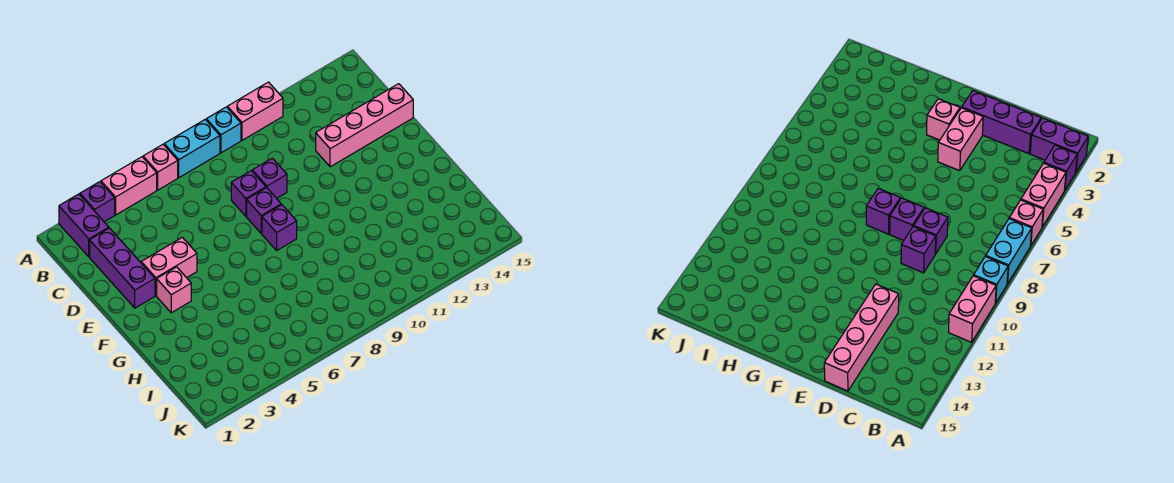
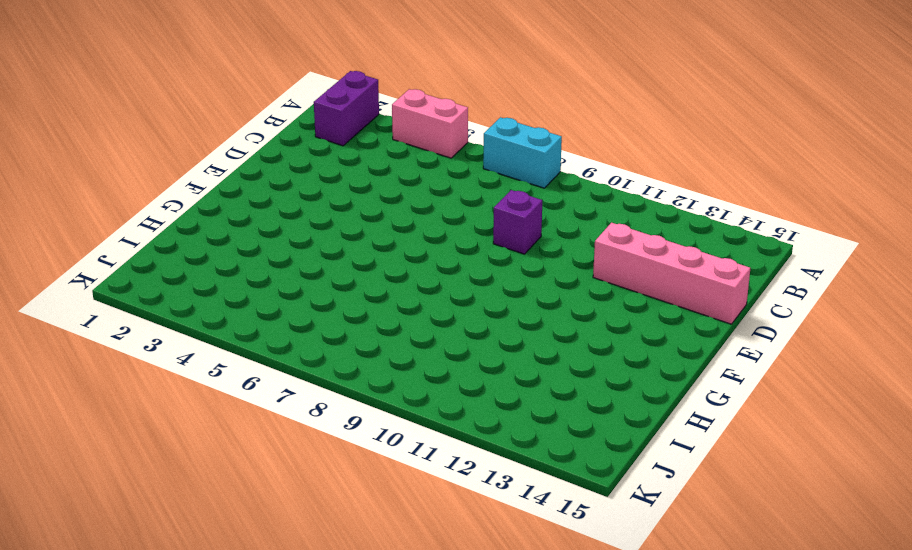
none -> purple brick A3 level 1
none -> pink brick A6 level 1
none -> cyan brick A9 level 1

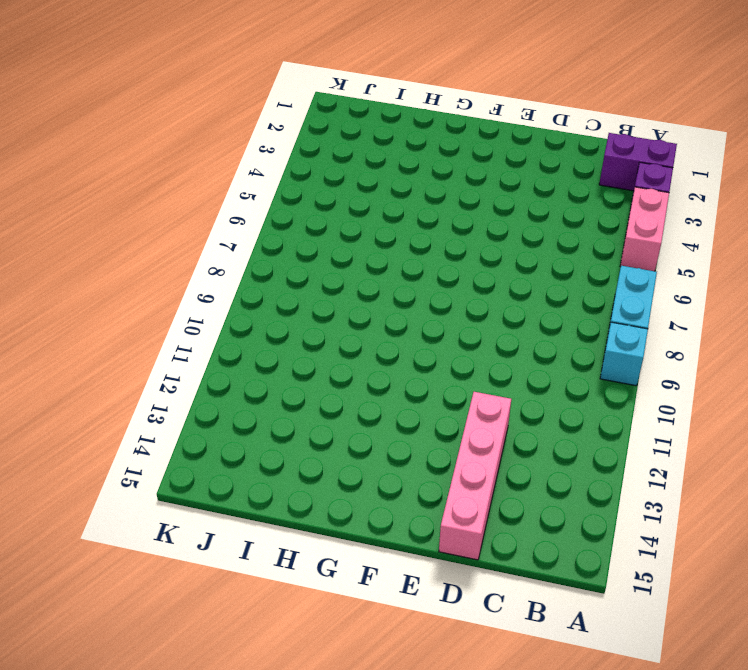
none -> pink brick A6 level 1
none -> pink brick A10:A11 level 1
none -> purple brick C2:E2 level 1

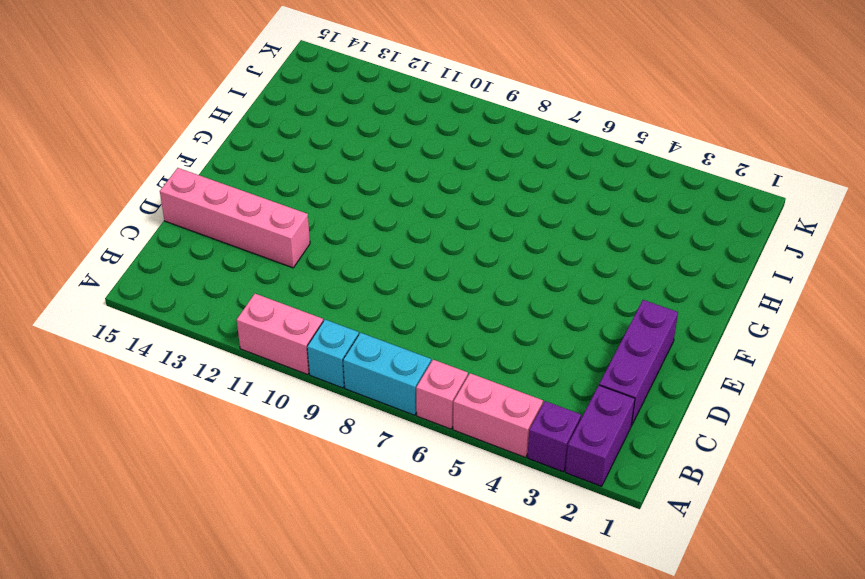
none -> purple brick D8 level 1
none -> purple brick D9 level 1
none -> pink brick E3:E4 level 1

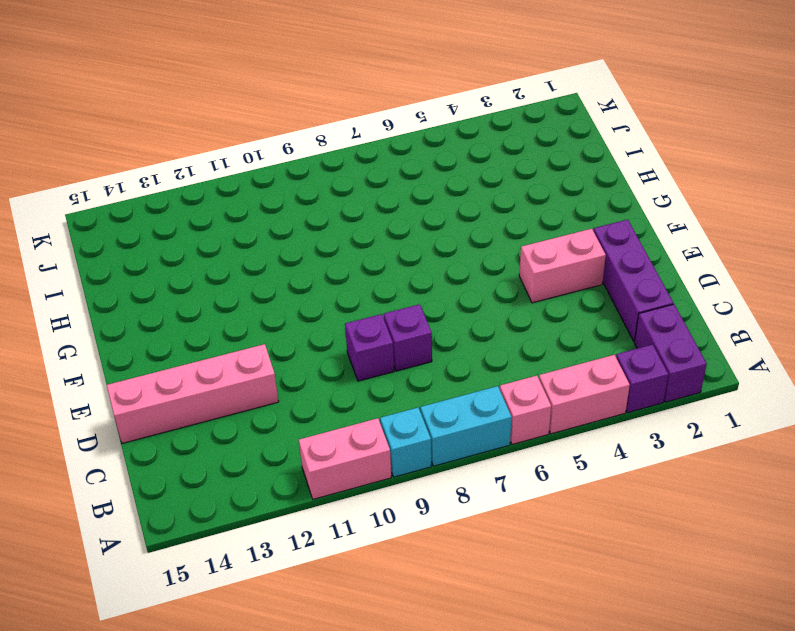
none -> purple brick E8 level 1
none -> pink brick F3 level 1
none -> purple brick F8 level 1

